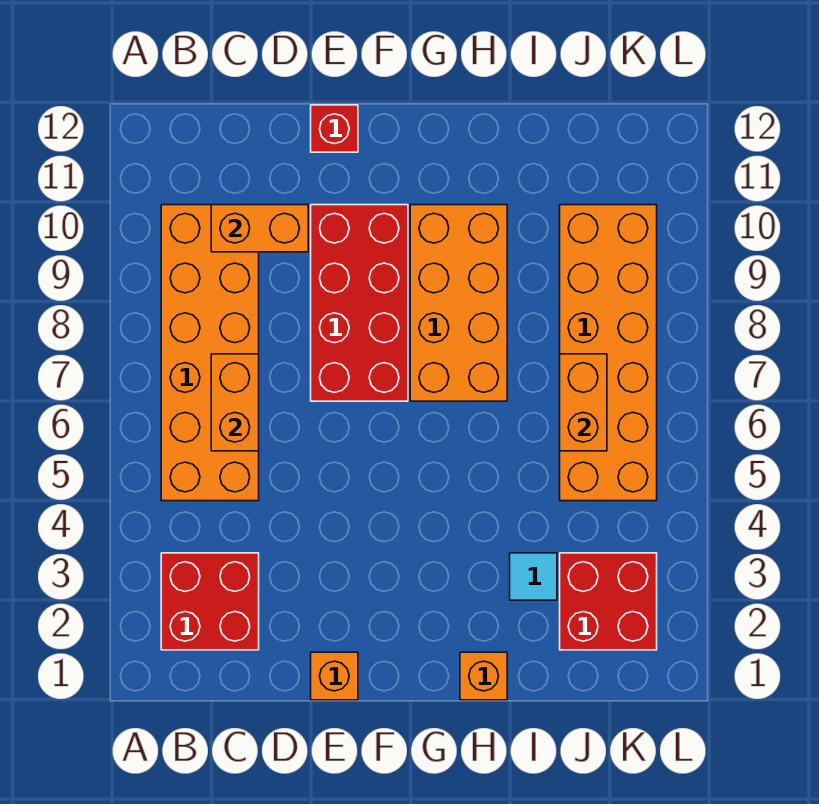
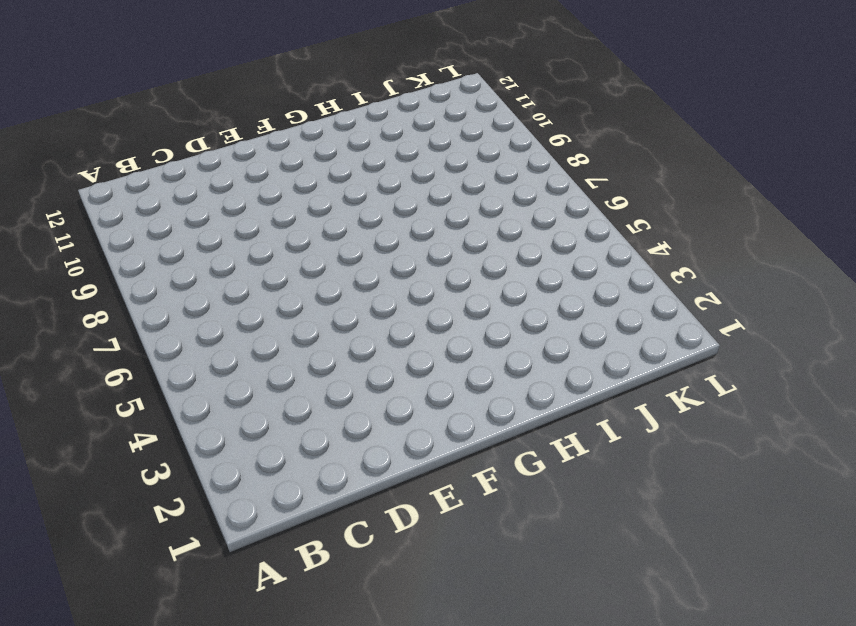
none -> red brick B2:C3 level 1
none -> orange brick B5:C10 level 1
none -> orange brick E1 level 1

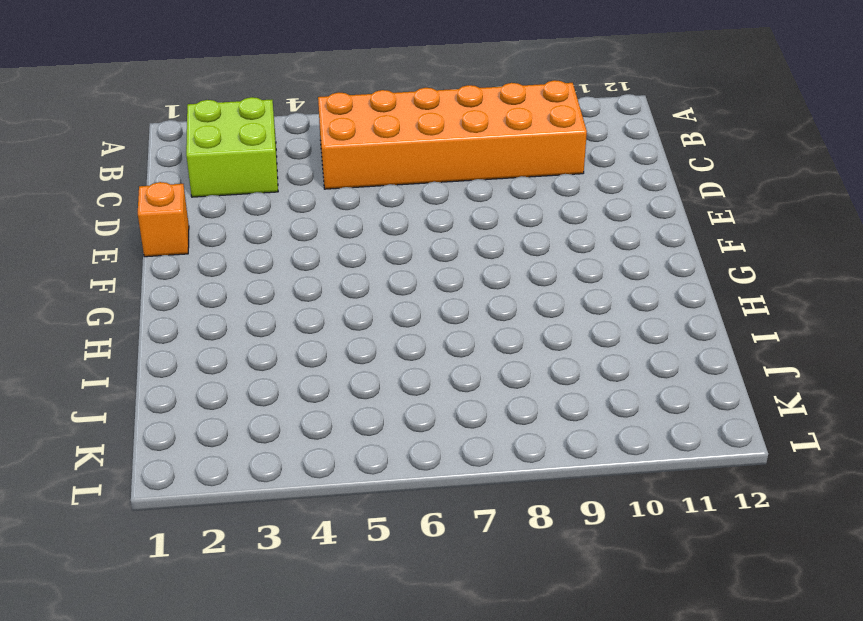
lime brick B2:C3 level 1 -> red brick B2:C3 level 1
none -> red brick E7:F10 level 1
none -> red brick E12 level 1
none -> orange brick G7:H10 level 1

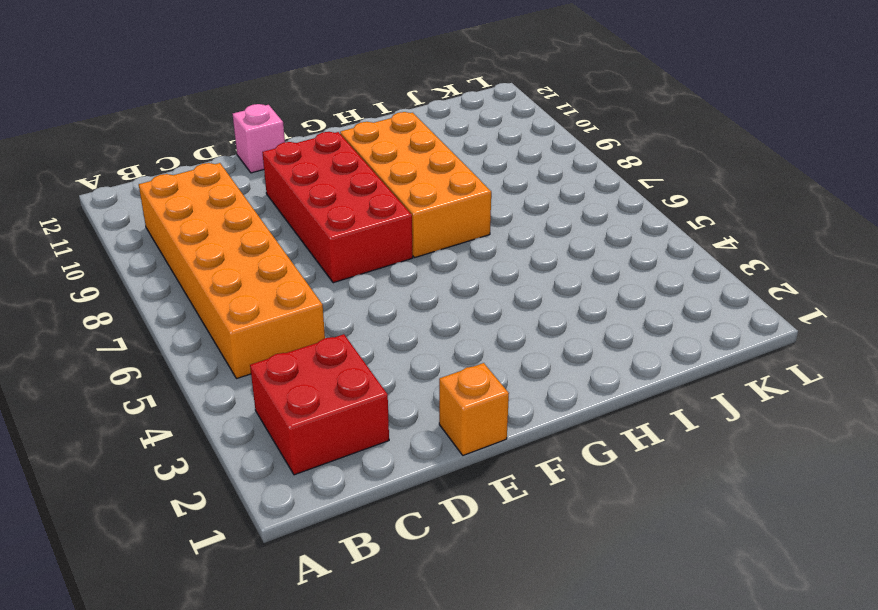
pink brick E12 level 1 -> red brick E12 level 1
none -> orange brick H1 level 1
none -> cyan tile I3 level 1
none -> red brick J2:K3 level 1

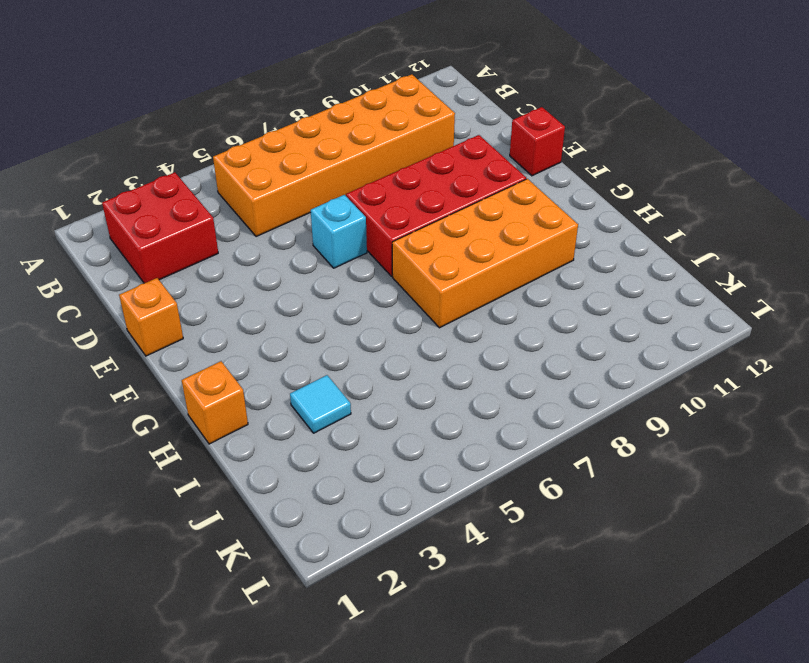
cyan brick E6 level 1 -> none
none -> red brick J2:K3 level 1
none -> orange brick J5:K10 level 1
none -> orange brick C6:C7 level 2

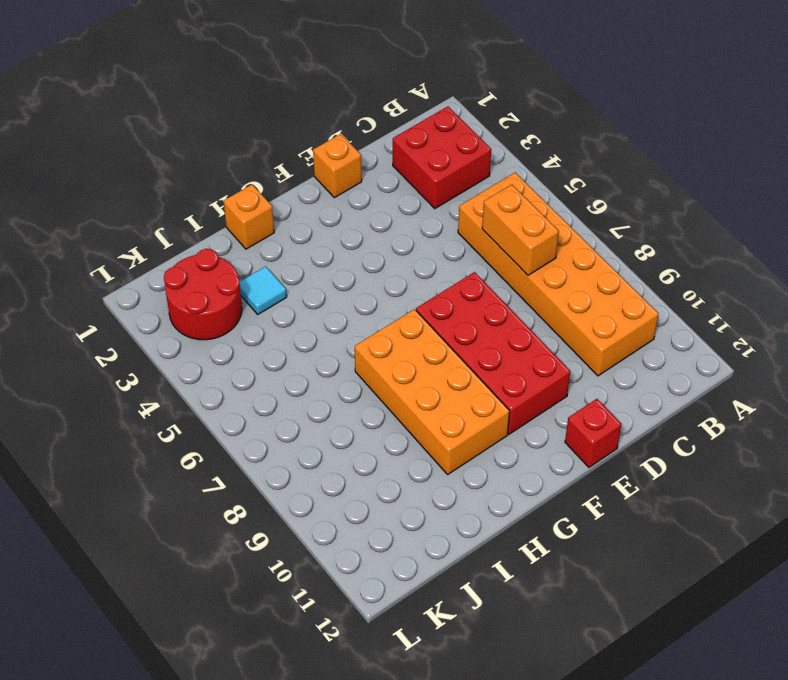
red round brick J2:K3 level 1 -> red brick J2:K3 level 1
none -> orange brick J5:K10 level 1
none -> orange brick C10:D10 level 2
none -> orange brick J6:J7 level 2

